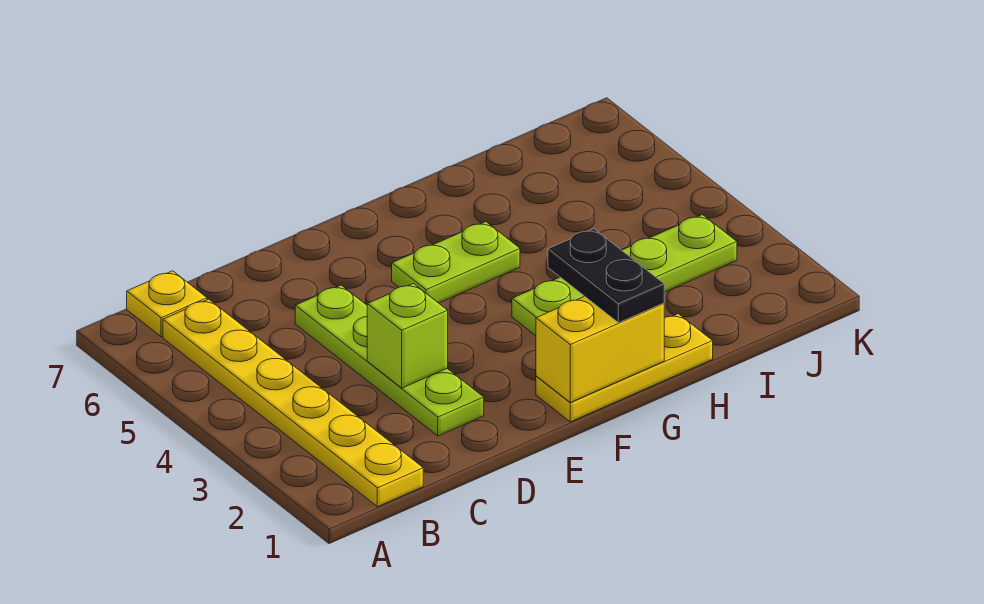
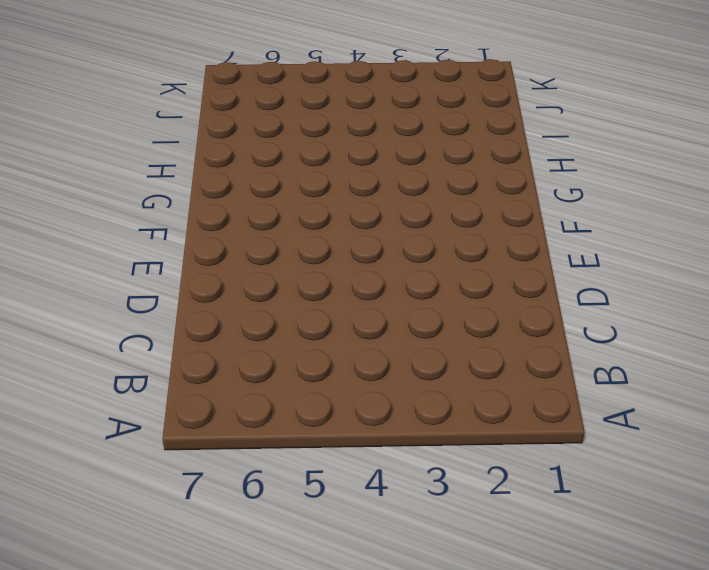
none -> yellow plate B1:B6 level 1
none -> yellow plate B7 level 1

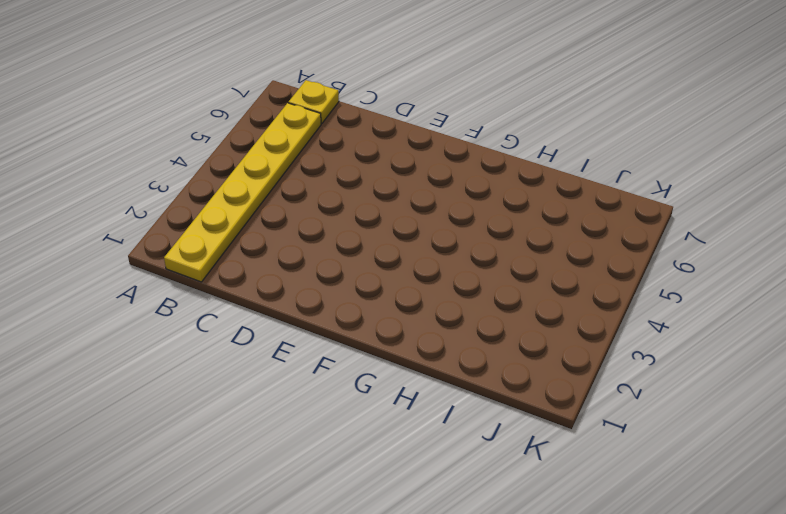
none -> lime plate D2:D5 level 1
none -> yellow plate F1:H1 level 1

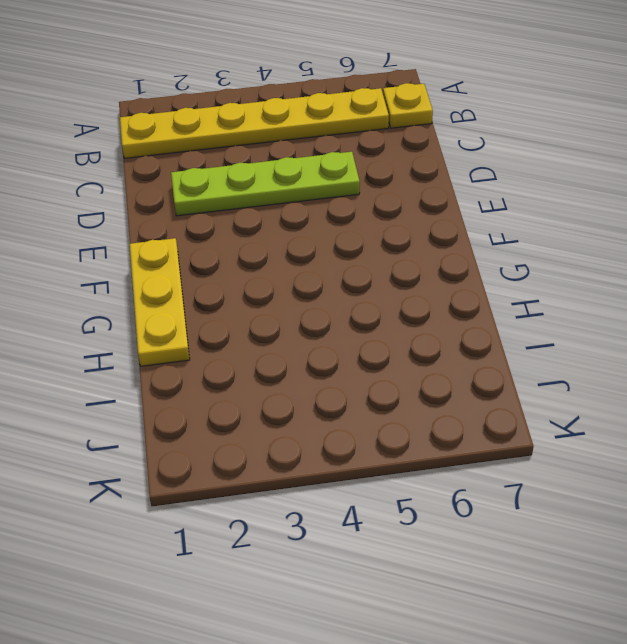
none -> lime plate F5:G5 level 1
none -> lime plate G3:J3 level 1

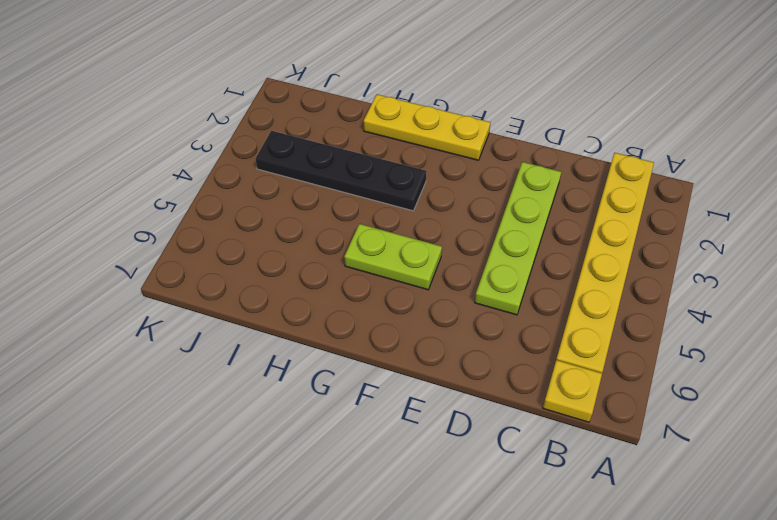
black plate G3:J3 level 1 -> lime plate G3:J3 level 1
none -> lime brick D3 level 2
none -> yellow brick F1:G1 level 2

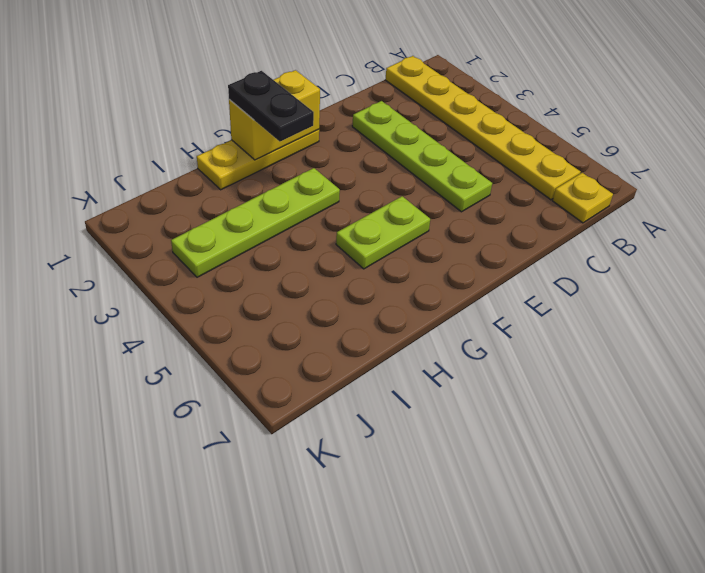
none -> lime brick D3 level 2

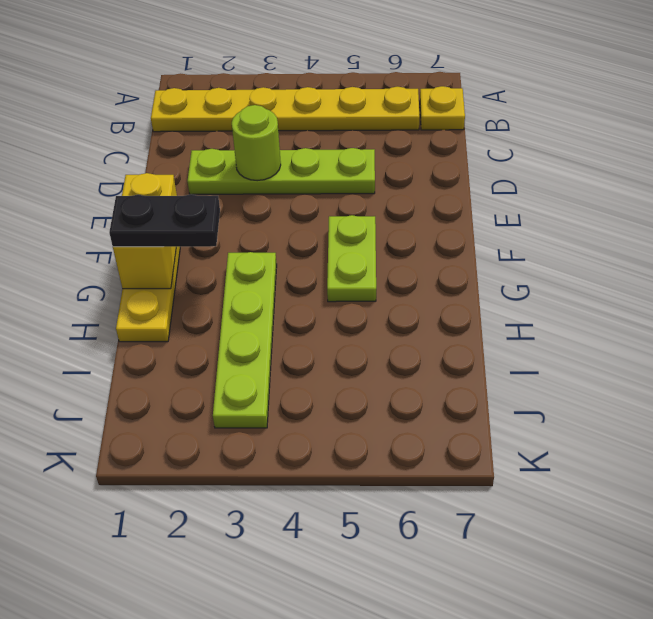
lime round brick D3 level 2 -> lime brick D3 level 2

